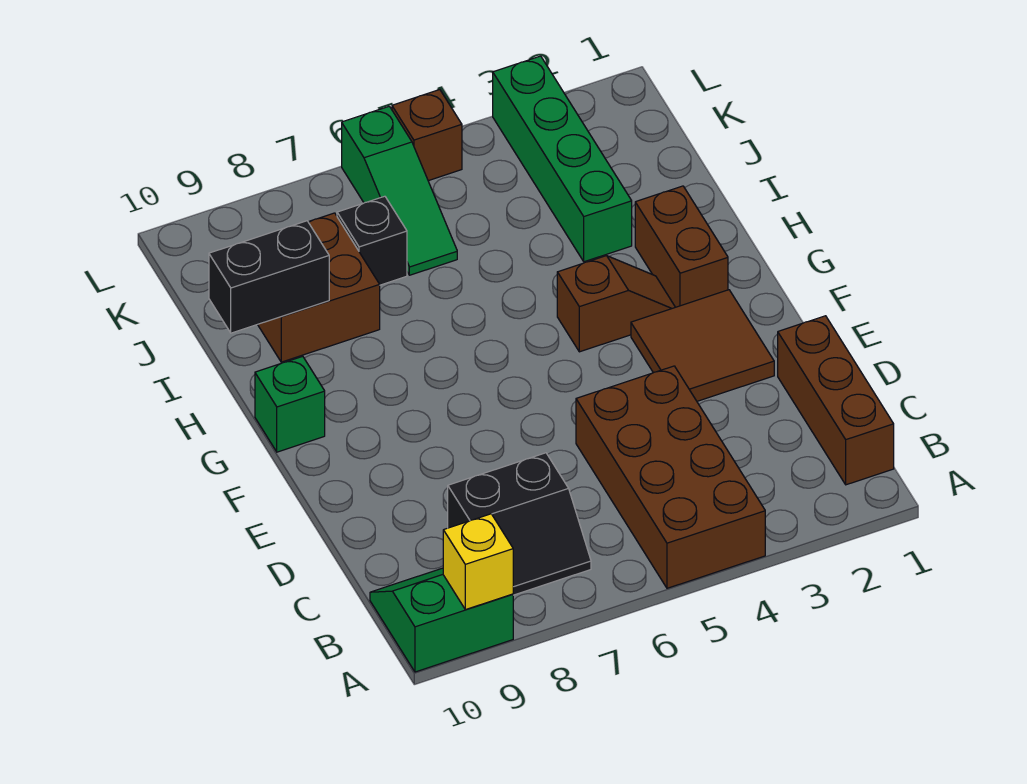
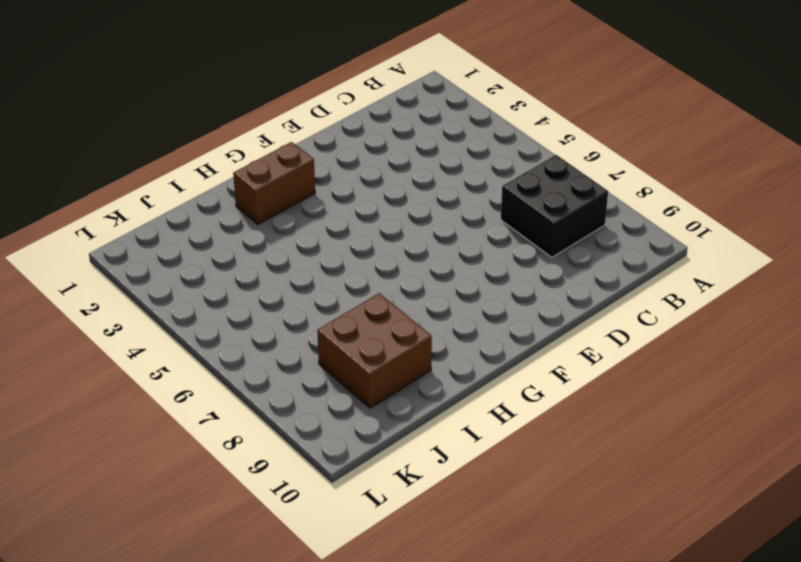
black brick B7:C8 level 1 -> black slope B7:C8 level 1 top C
none -> brown brick A4:D5 level 1
none -> green slope A9:B10 level 1 top A
none -> brown brick B1:D1 level 1

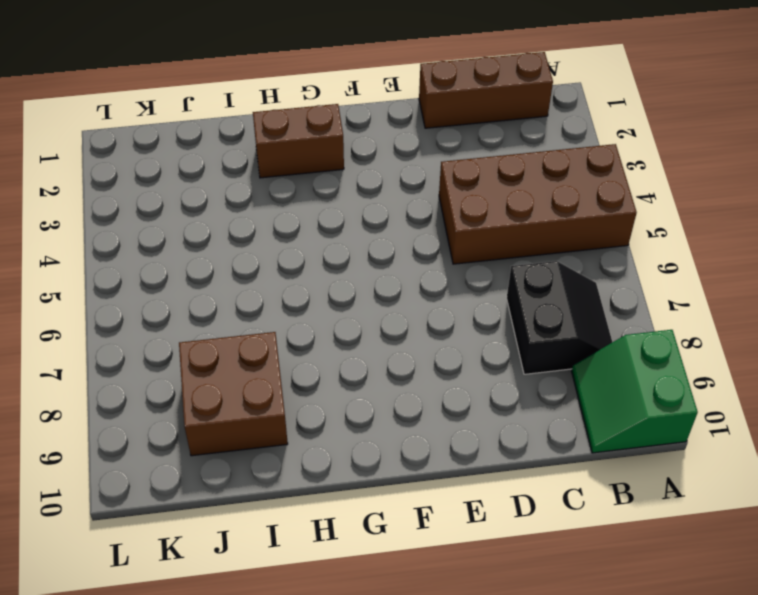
none -> brown tile E2:F3 level 1
none -> brown slope G3:G4 level 1 top 4
none -> green brick G10 level 1

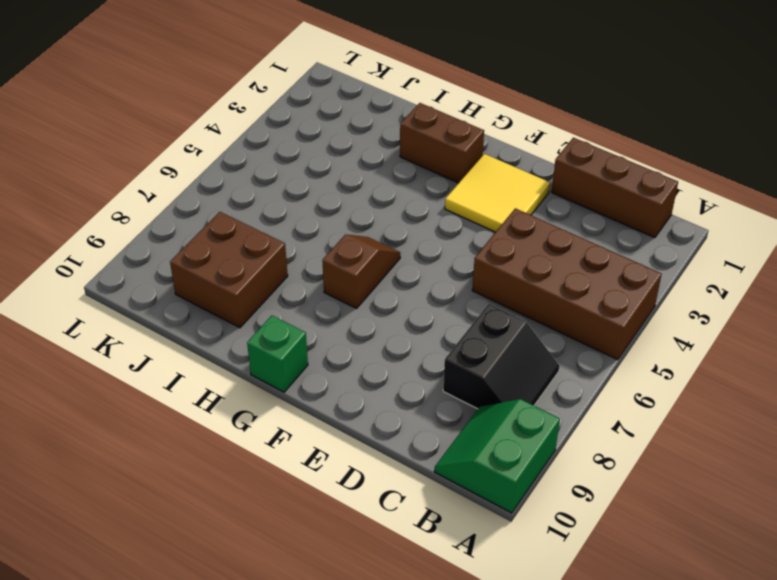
yellow tile E2:F3 level 1 -> brown tile E2:F3 level 1
brown slope G6:G7 level 1 top 7 -> brown slope G3:G4 level 1 top 4
none -> green brick I3:L3 level 1
none -> green slope J6:L6 level 1 top L
none -> black brick J7 level 1

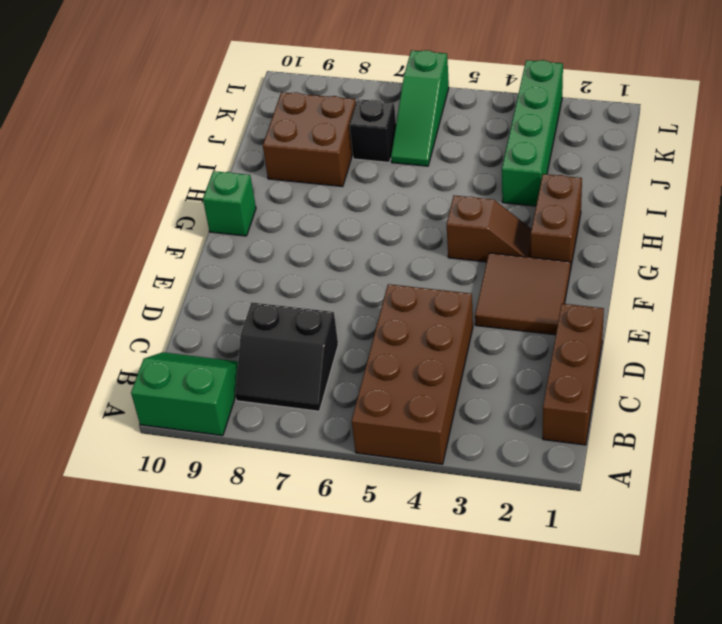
none -> brown brick L5 level 1
none -> yellow brick A9 level 2
none -> black brick I9:I10 level 2

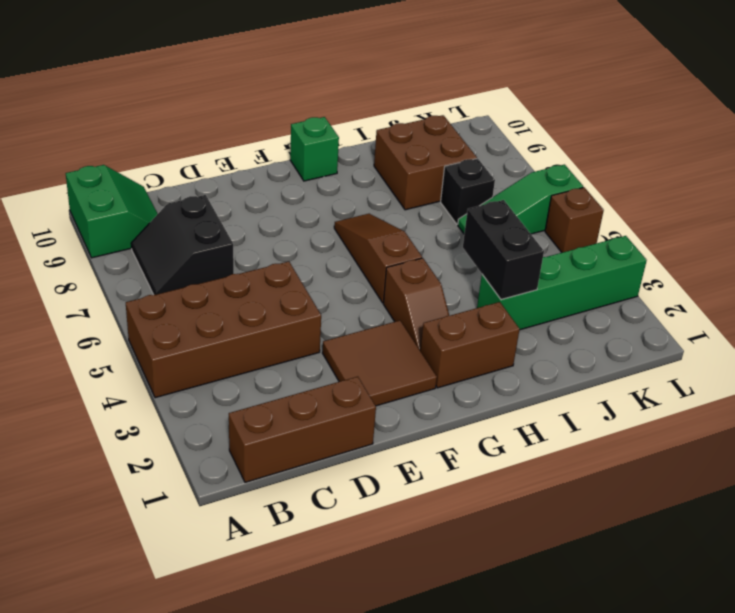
brown slope G5:G7 level 1 top 5 -> none
black brick I3:I4 level 2 -> black brick I9:I10 level 2
none -> yellow brick A9 level 2

